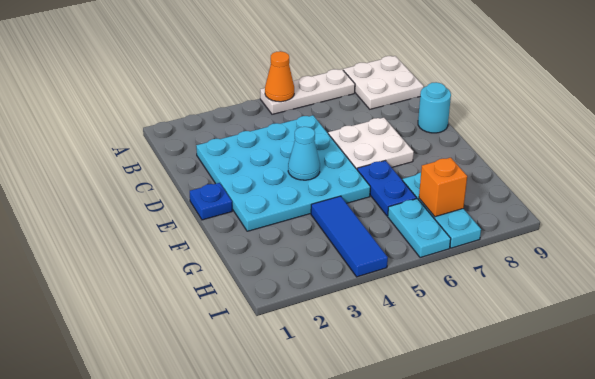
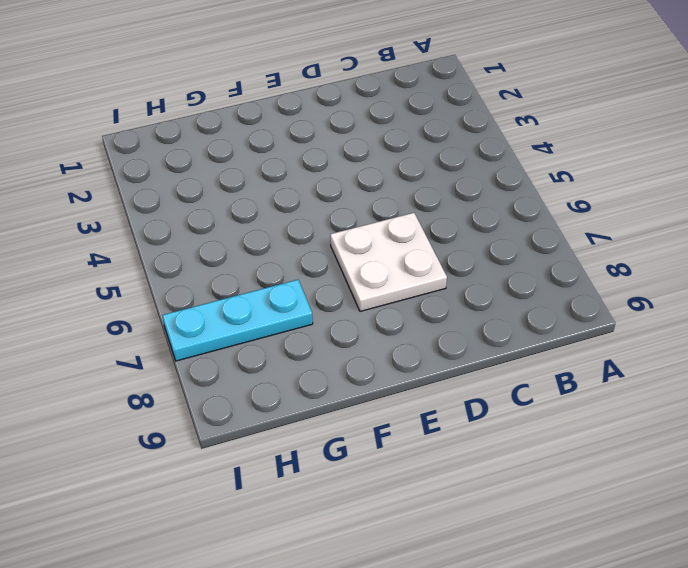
none -> white plate A5:A7 level 1
none -> white plate A8:B9 level 1
none -> cyan plate C2:F5 level 1

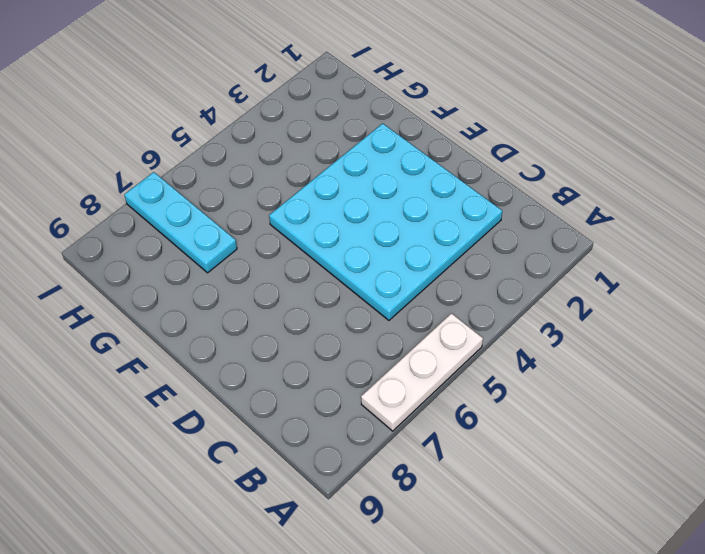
none -> white plate A8:B9 level 1
none -> white plate D6:E7 level 1
none -> cyan round brick D9 level 1

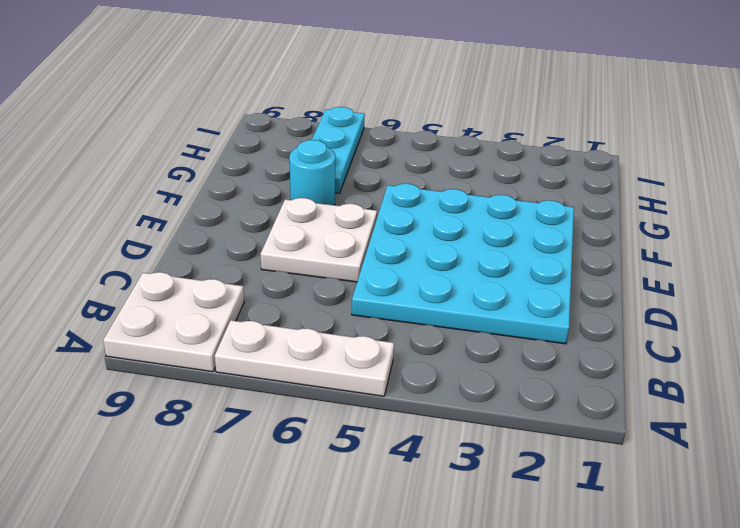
cyan round brick F7 level 1 -> cyan round brick D9 level 1
none -> blue plate E1 level 1
none -> blue plate F6:G6 level 1
none -> blue tile G4:I4 level 1

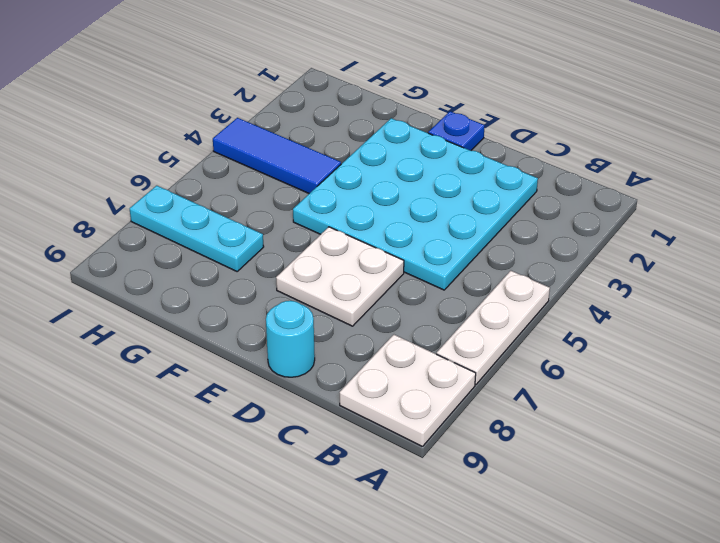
none -> blue plate F6:G6 level 1
none -> cyan plate H6:I6 level 1
none -> orange cone A5 level 2

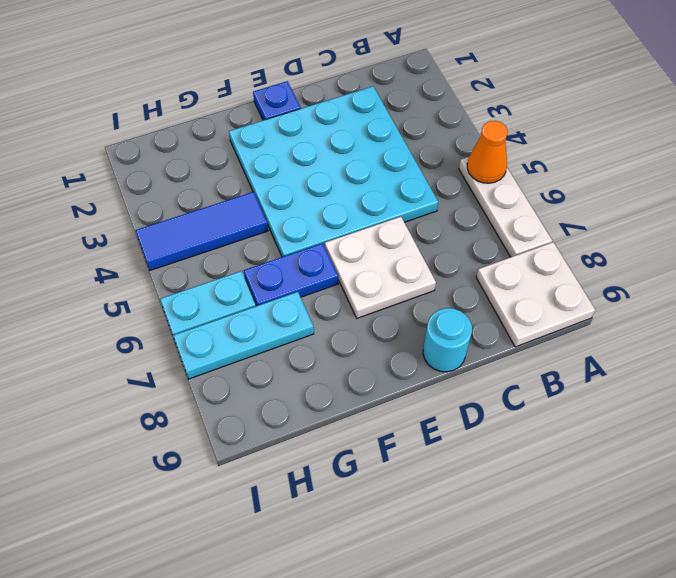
none -> cyan cone E4 level 2
none -> orange brick H7 level 2

